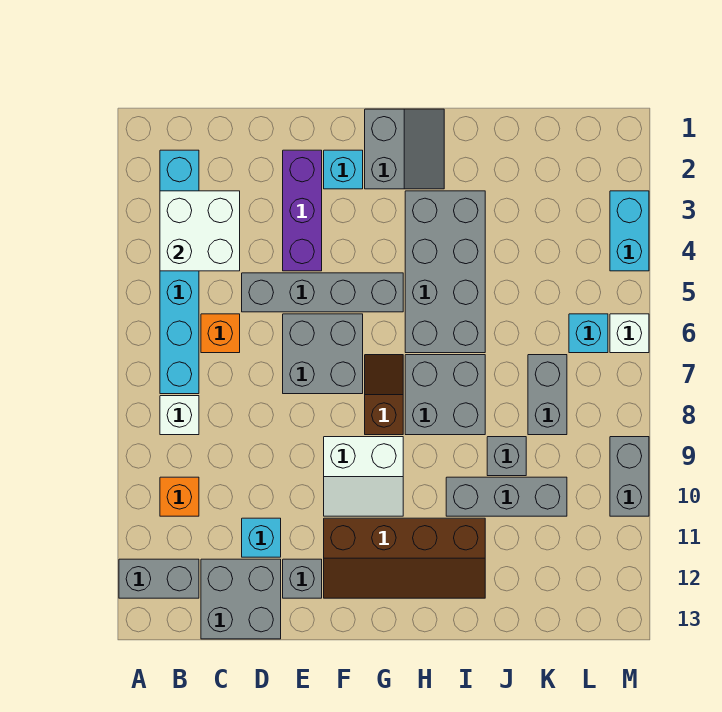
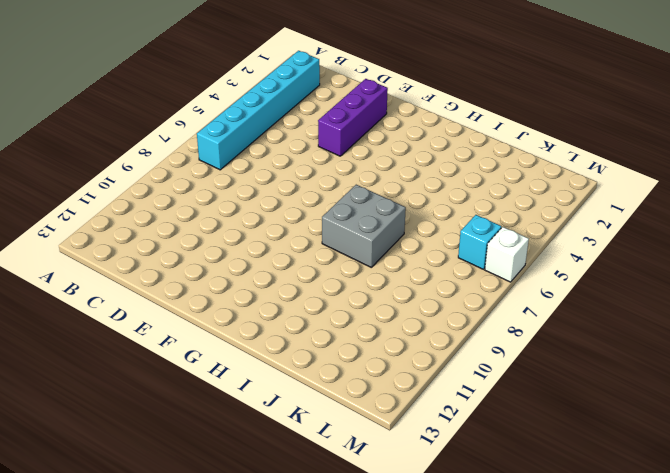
none -> grey brick A12:B12 level 1
none -> white brick B8 level 1
none -> orange brick B10 level 1

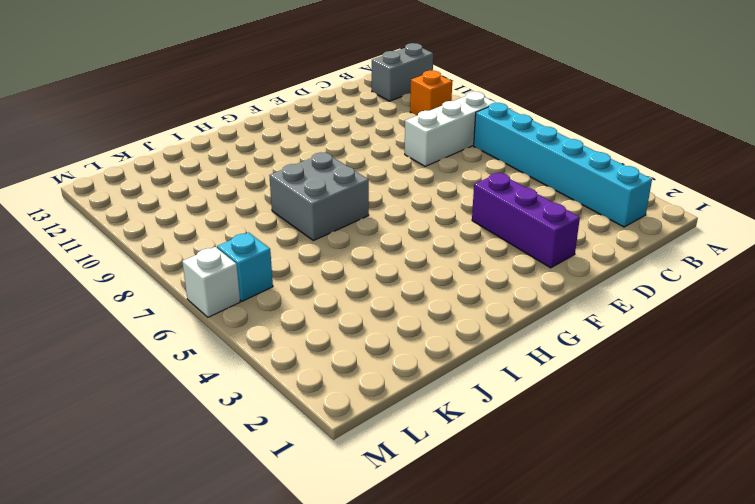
white brick B8:D8 level 1 -> white brick B8 level 1
none -> orange brick C6 level 1
none -> grey brick C12:D13 level 1
none -> grey brick D5:G5 level 1

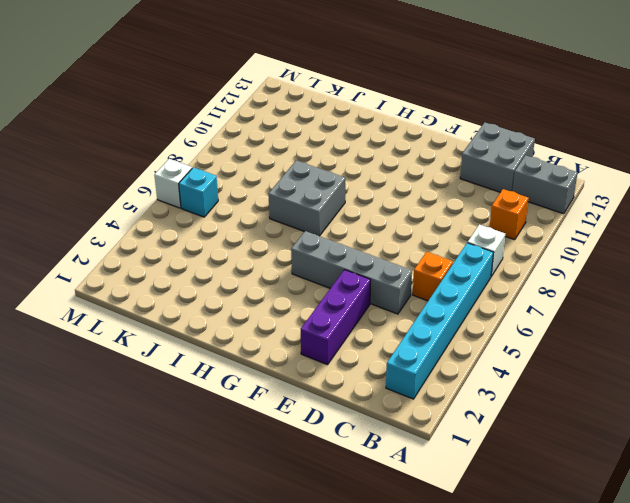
none -> cyan brick D11 level 1
none -> grey brick E6:F7 level 1
none -> grey brick E12 level 1

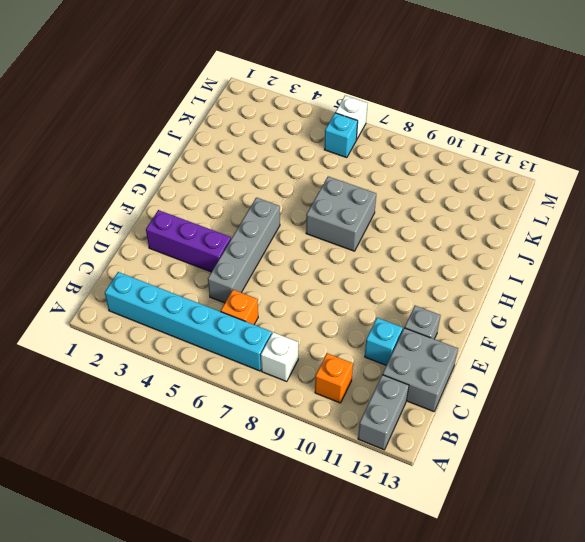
none -> grey brick E6:F7 level 1
none -> cyan brick F2 level 1
none -> white slope F9:G10 level 1 top 9

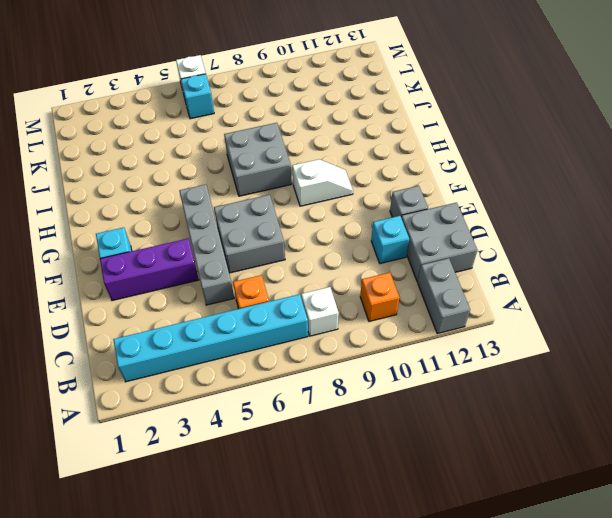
white slope G9:G10 level 1 top 9 -> white slope F9:G10 level 1 top 9
none -> brown slope F11:I12 level 1 top 11
none -> grey slope G1:H2 level 1 top G
none -> brown slope G7:G8 level 1 top 8

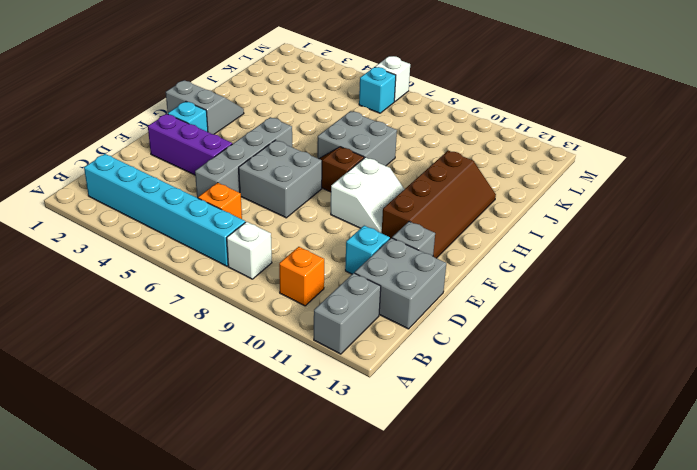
none -> grey brick H3:I6 level 1
none -> grey brick I10:K10 level 1
none -> grey brick J9 level 1

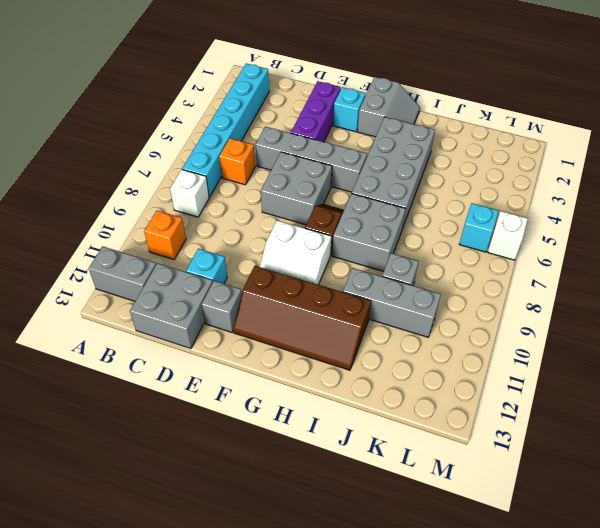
none -> grey brick K7:K8 level 1
none -> cyan brick M3:M4 level 1
none -> grey brick M9:M10 level 1

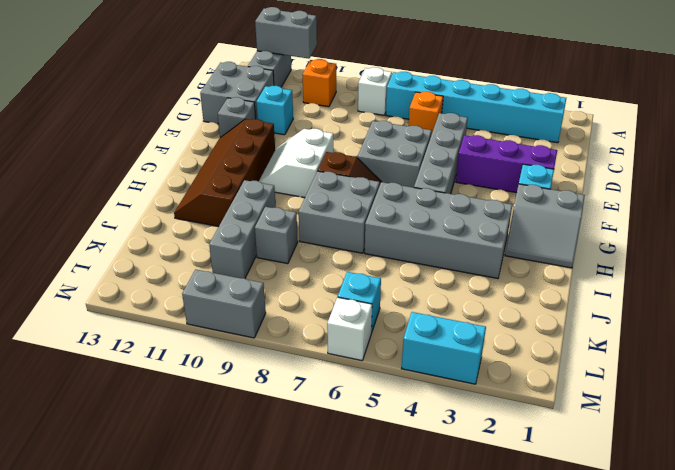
grey brick A11:A12 level 2 -> grey brick K7:K8 level 1
none -> white brick B3:C4 level 2

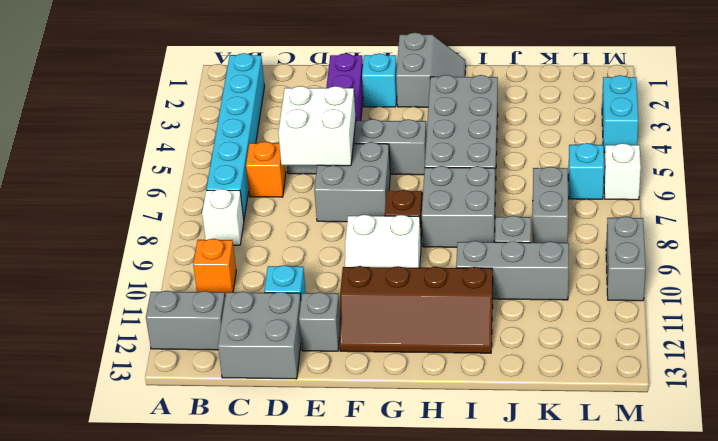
white brick D5:E6 level 2 -> white brick B3:C4 level 2

